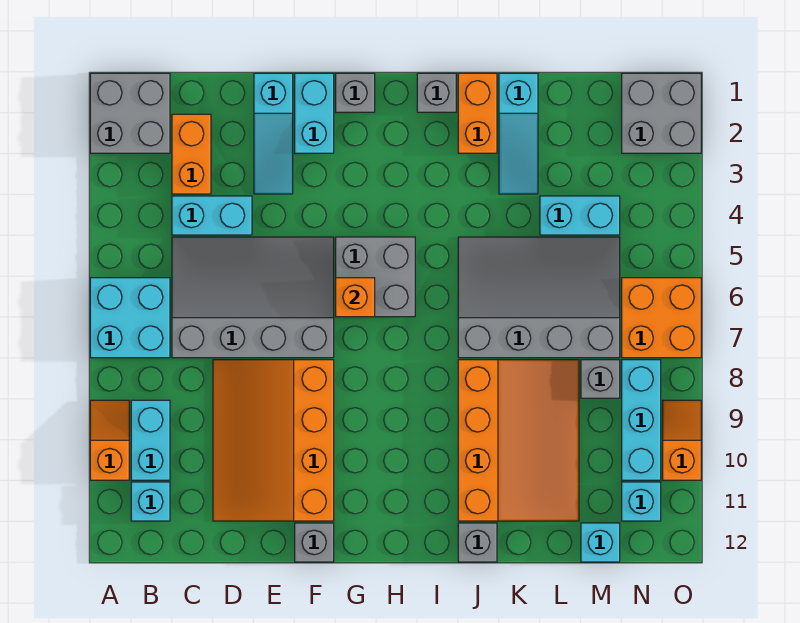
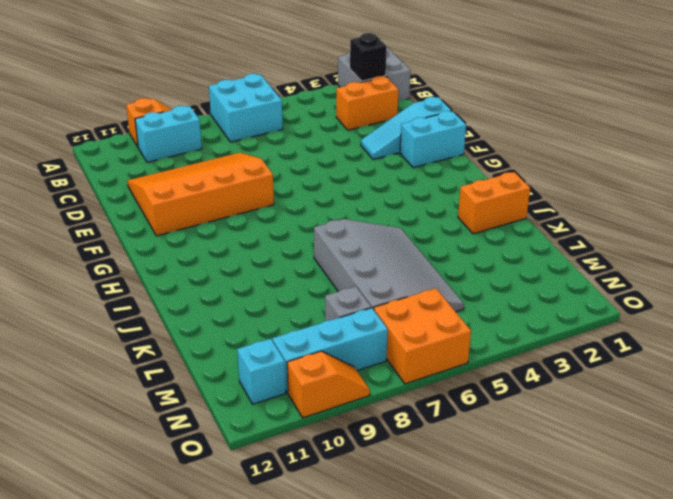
black brick B2 level 2 -> none
none -> cyan brick B11 level 1
none -> cyan brick C4:D4 level 1
none -> grey slope C5:F7 level 1 top 7

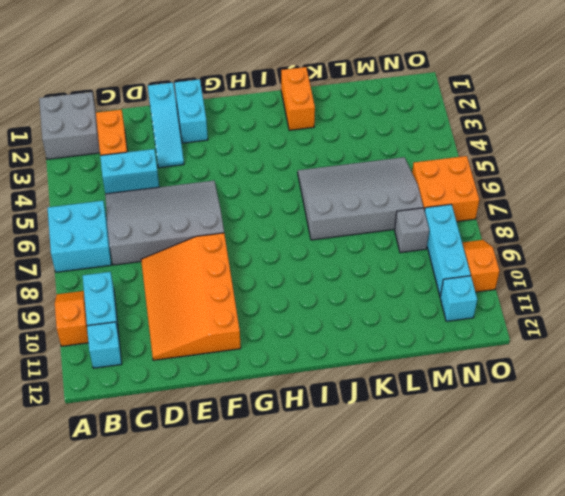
none -> grey brick F12 level 1
none -> grey brick G1 level 1
none -> grey brick G5:H6 level 1

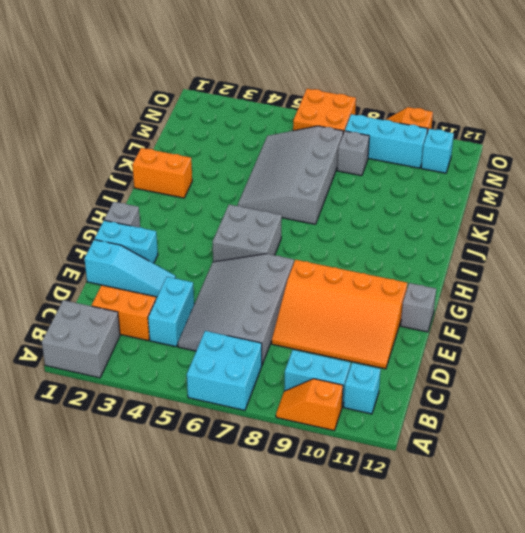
none -> grey brick I1 level 1
none -> orange slope J8:L11 level 1 top J
none -> grey brick J12 level 1

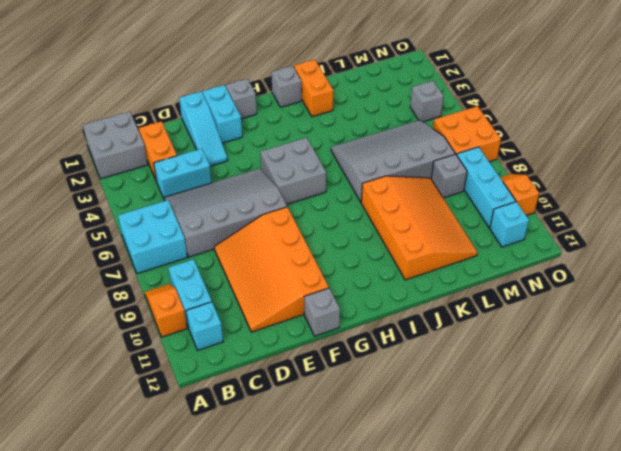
grey brick N4 level 1 -> grey brick J12 level 1
none -> cyan slope K1:K3 level 1 top 1
none -> cyan brick L4:M4 level 1
none -> cyan brick M12 level 1

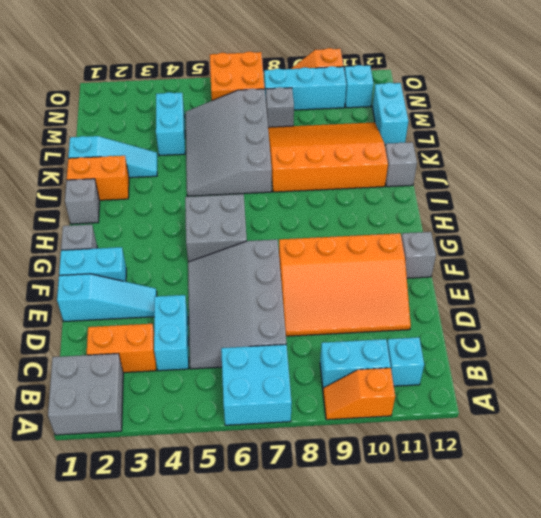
cyan brick L12:M12 level 1 -> cyan brick M12 level 1
none -> grey brick N1:O2 level 1
none -> orange brick G6 level 2

